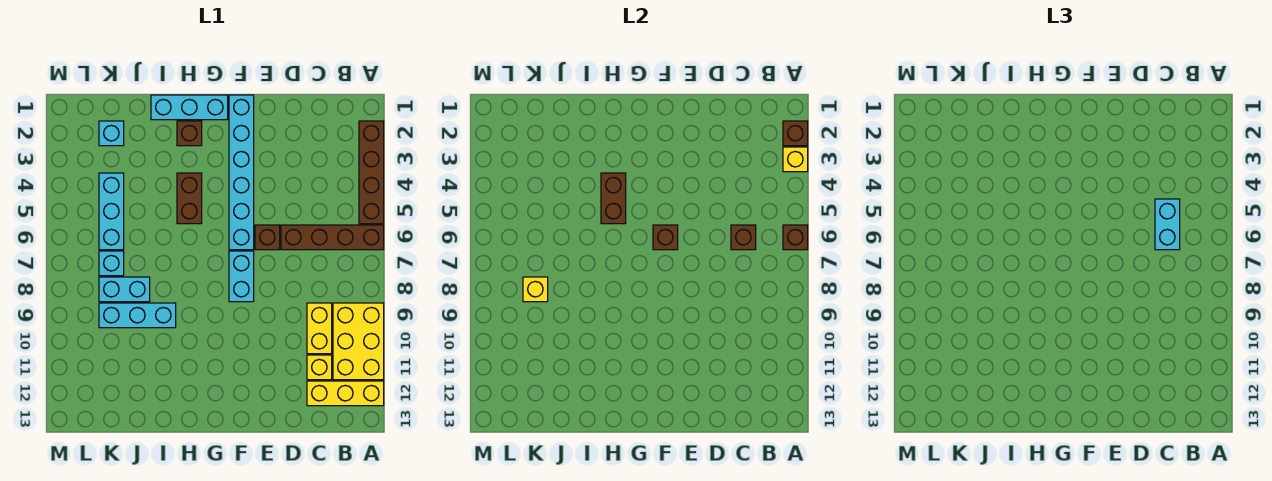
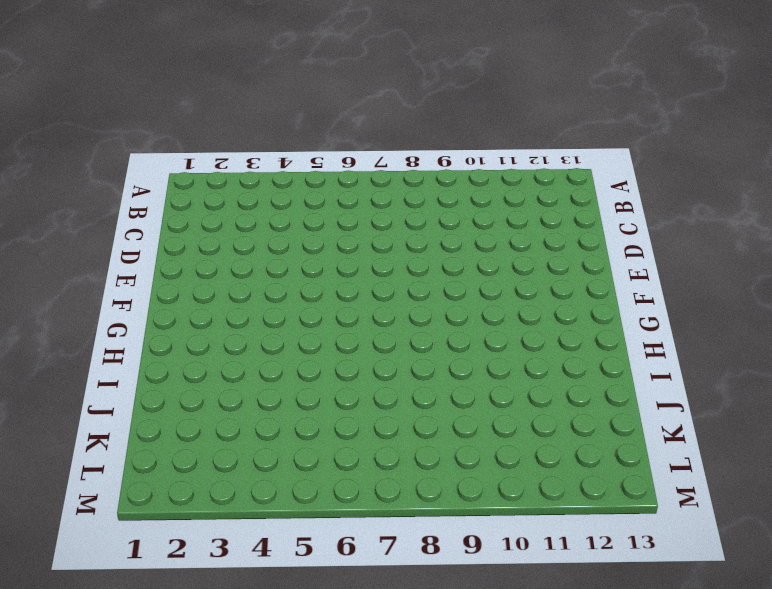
none -> brown brick A2:A5 level 1
none -> brown brick A6:D6 level 1
none -> yellow brick A9:B11 level 1

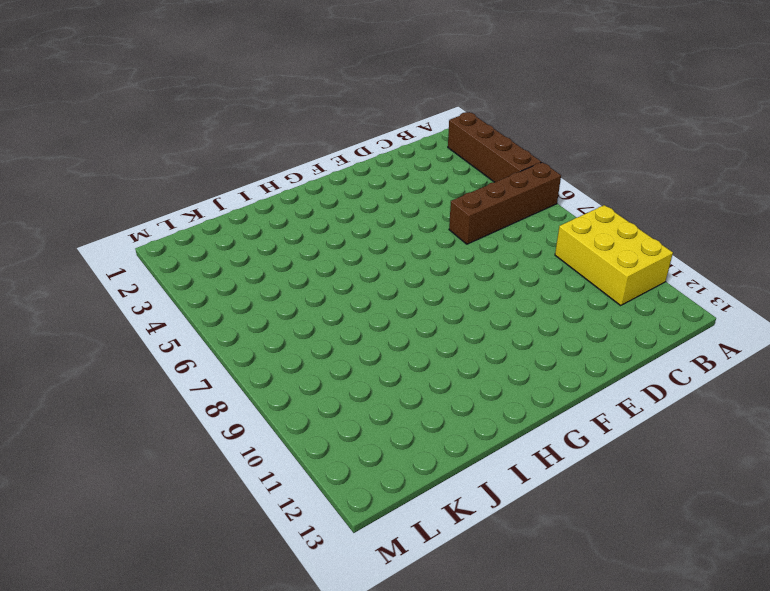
none -> yellow brick A12:C12 level 1
none -> yellow brick C9:C10 level 1
none -> yellow brick C11 level 1

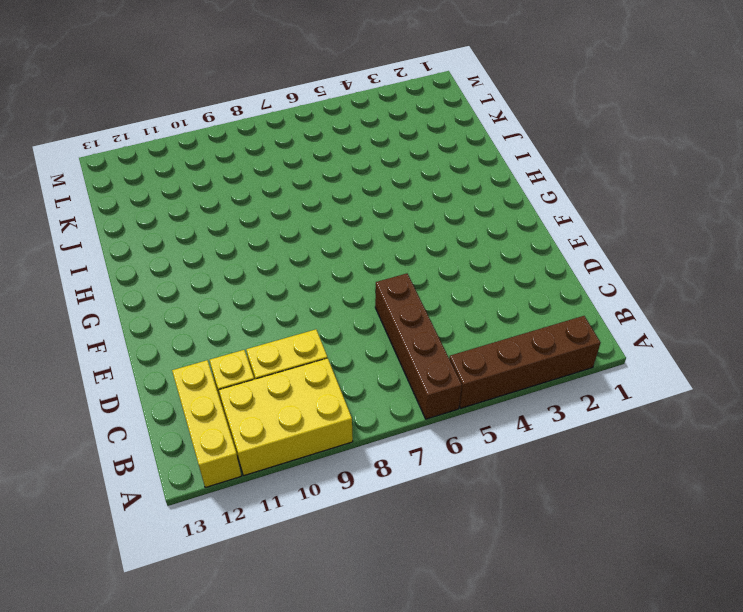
none -> brown brick E6 level 1
none -> cyan brick F1:F6 level 1
none -> cyan brick F7:F8 level 1

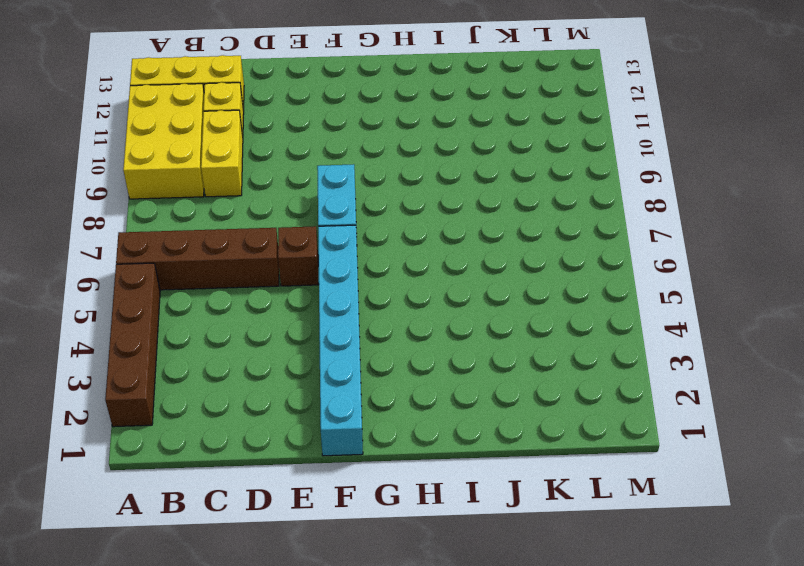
none -> cyan brick G1:I1 level 1
none -> brown brick H2 level 1
none -> brown brick H4:H5 level 1

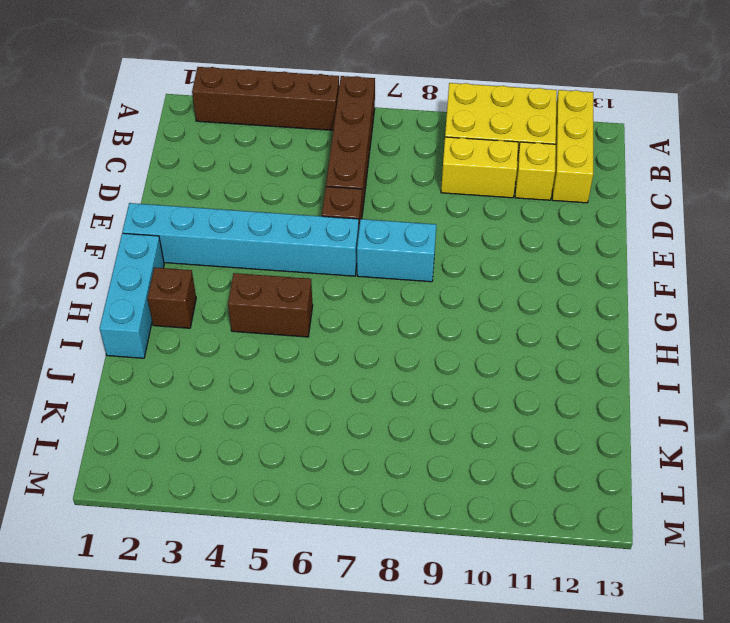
none -> cyan brick I9:K9 level 1
none -> cyan brick J8:K8 level 1
none -> cyan brick K2 level 1

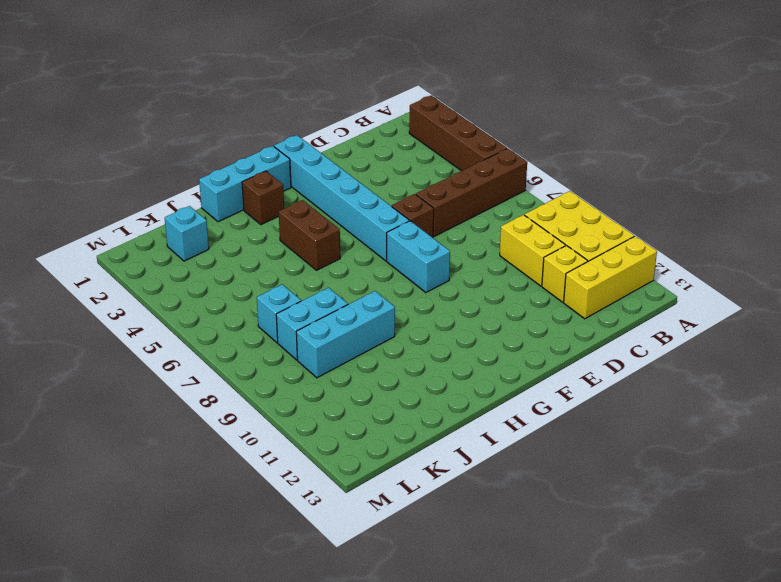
none -> cyan brick K4:K6 level 1
none -> brown brick A2 level 2
none -> yellow brick A3 level 2

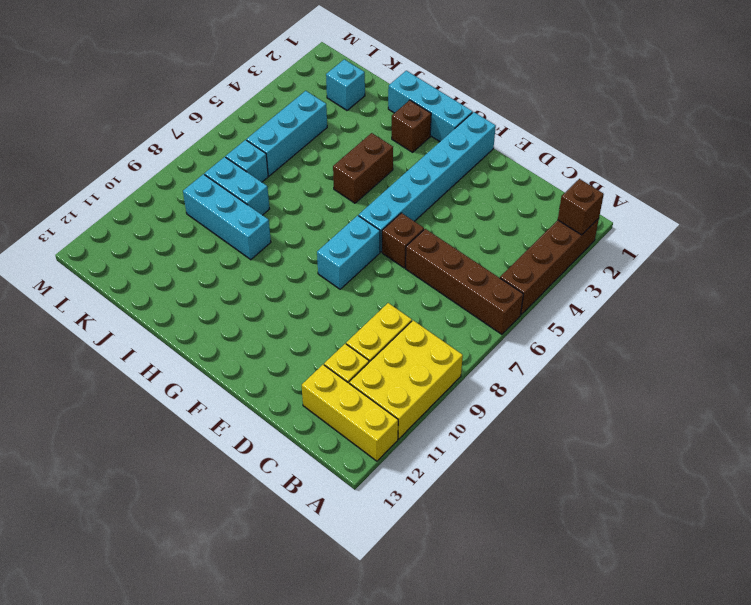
none -> yellow brick A3 level 2
none -> brown brick A6 level 2
none -> brown brick C6 level 2

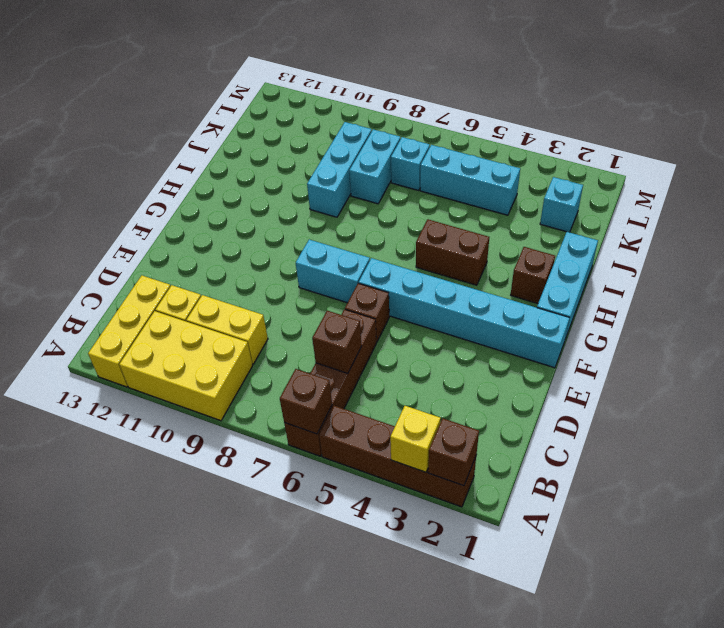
none -> brown brick F6 level 2
none -> brown brick H4:H5 level 2
none -> yellow brick K8 level 2

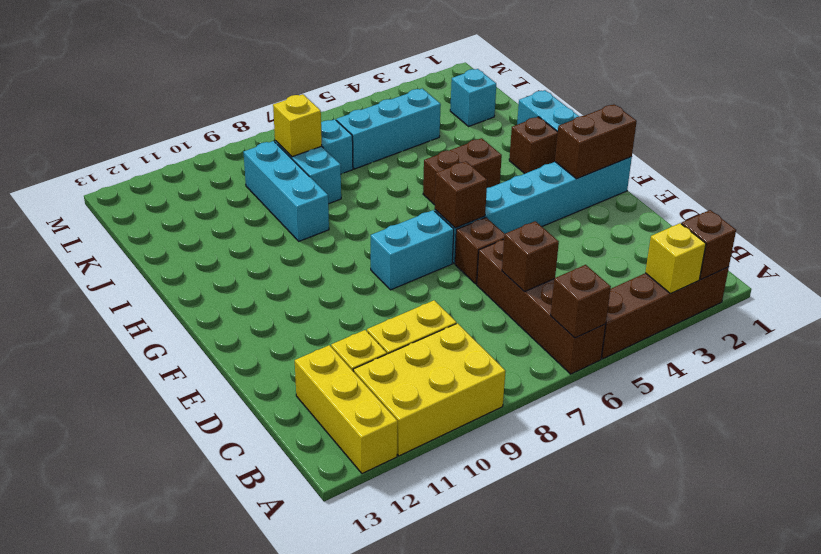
brown brick F1:F2 level 2 -> brown brick H4:H5 level 2
none -> cyan brick C5:C6 level 3

